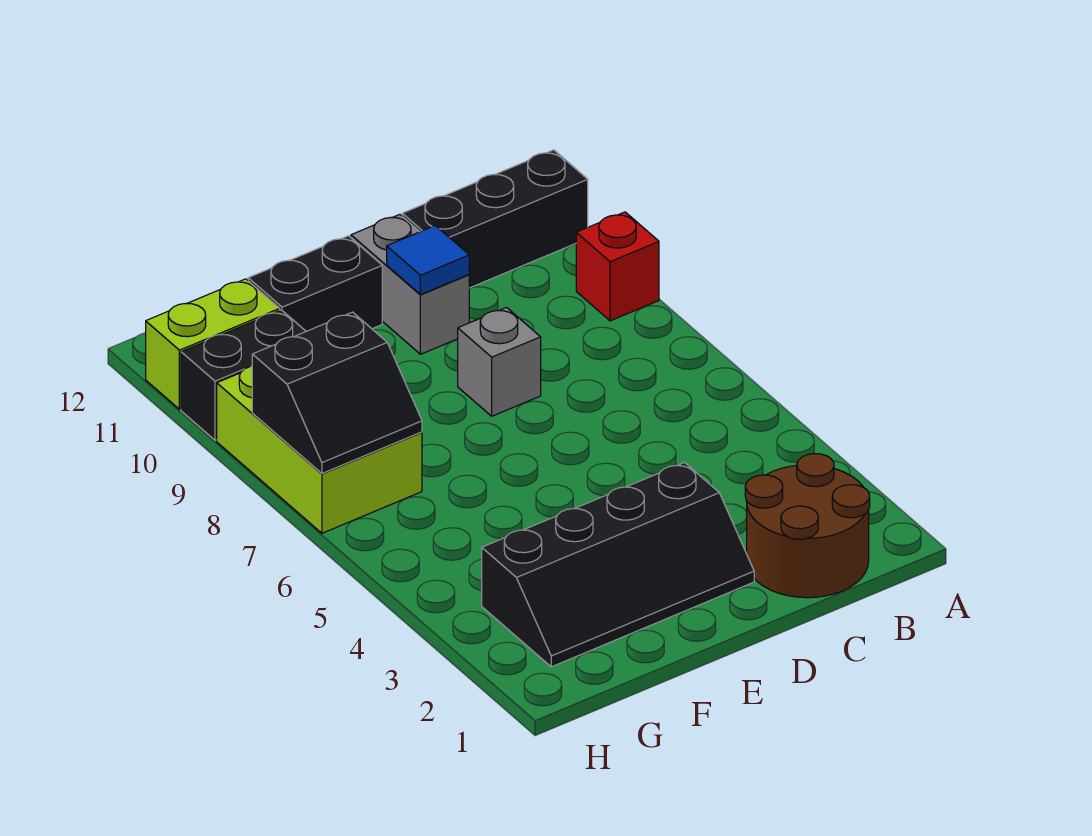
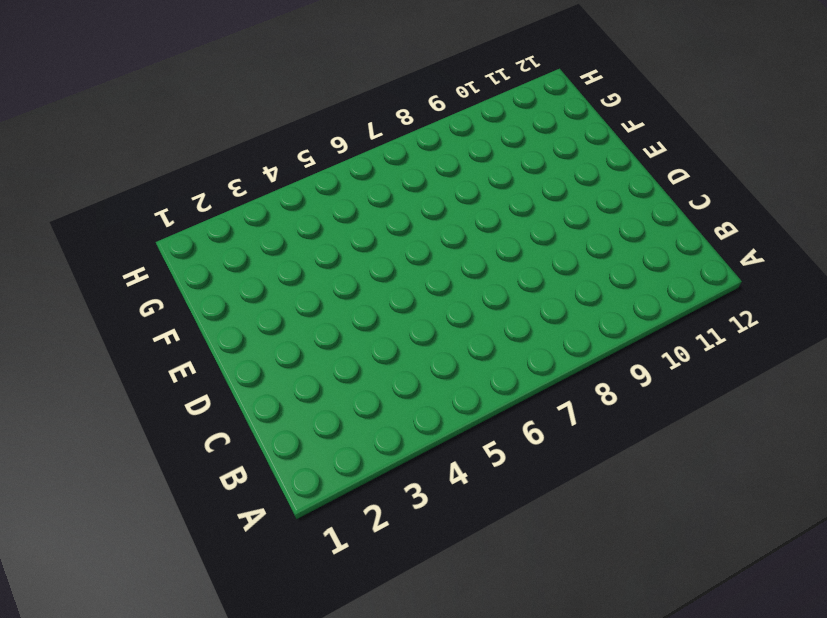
none -> red brick A9 level 1
none -> black brick A11:C11 level 1
none -> brown round brick B1:C2 level 1

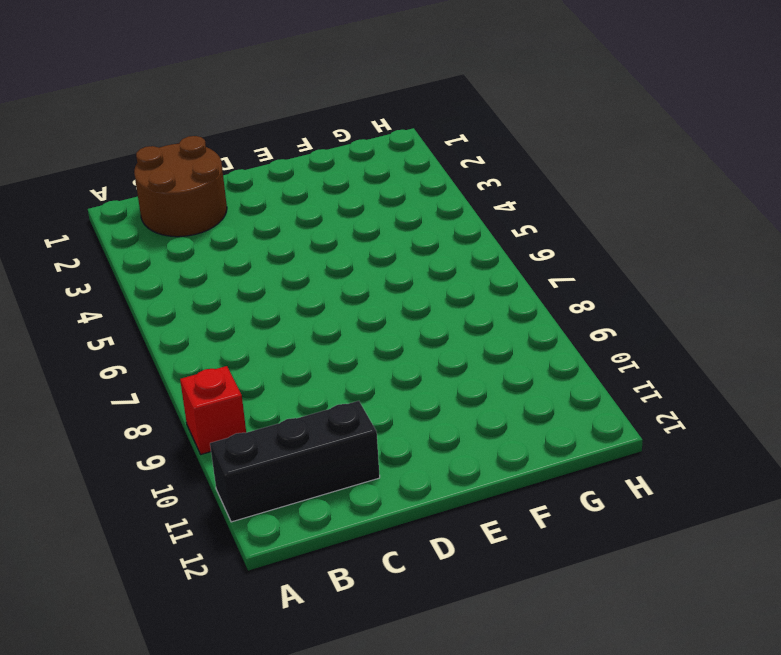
none -> black slope D2:G3 level 1 top 3
none -> grey brick D8 level 1
none -> grey brick D10:D11 level 1

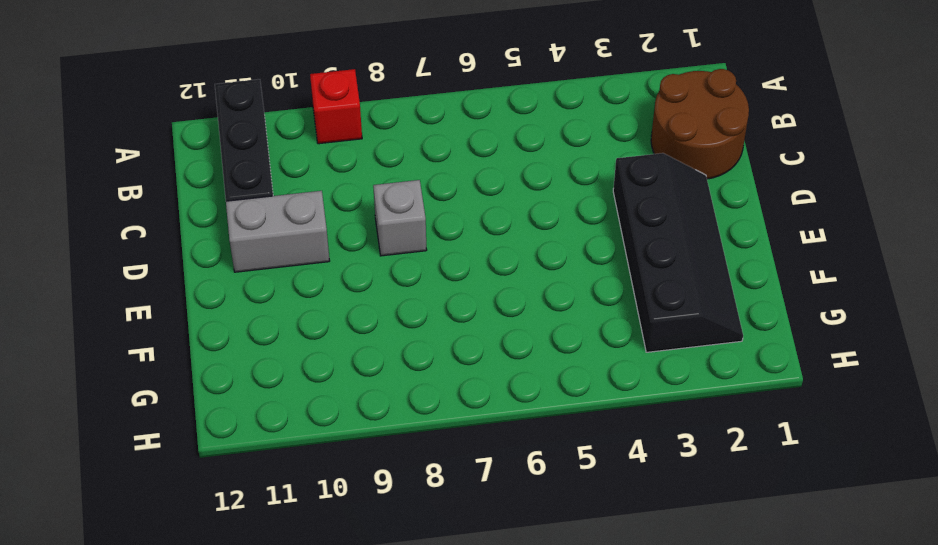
none -> black brick E11:F11 level 1
none -> lime brick G7:H9 level 1
none -> black brick G10:H10 level 1

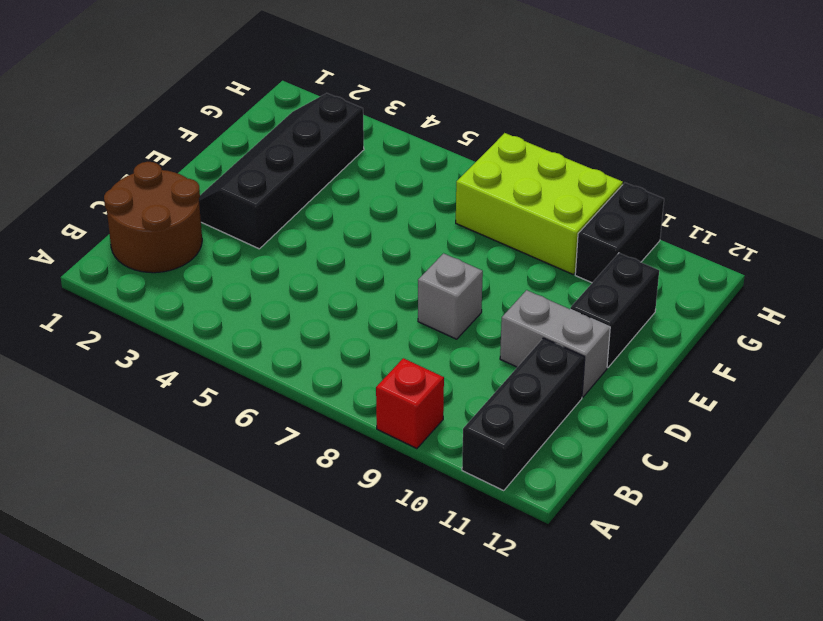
none -> lime brick G11:H11 level 1
none -> blue tile D10 level 2
none -> black slope G7:H8 level 2 top 8

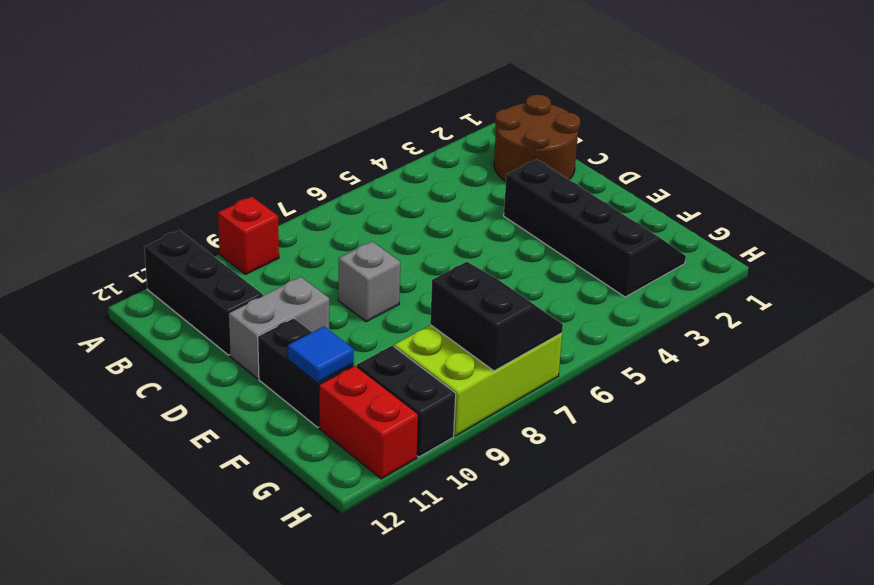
blue tile F11 level 2 -> blue tile D10 level 2
red brick G11:H11 level 1 -> lime brick G11:H11 level 1

